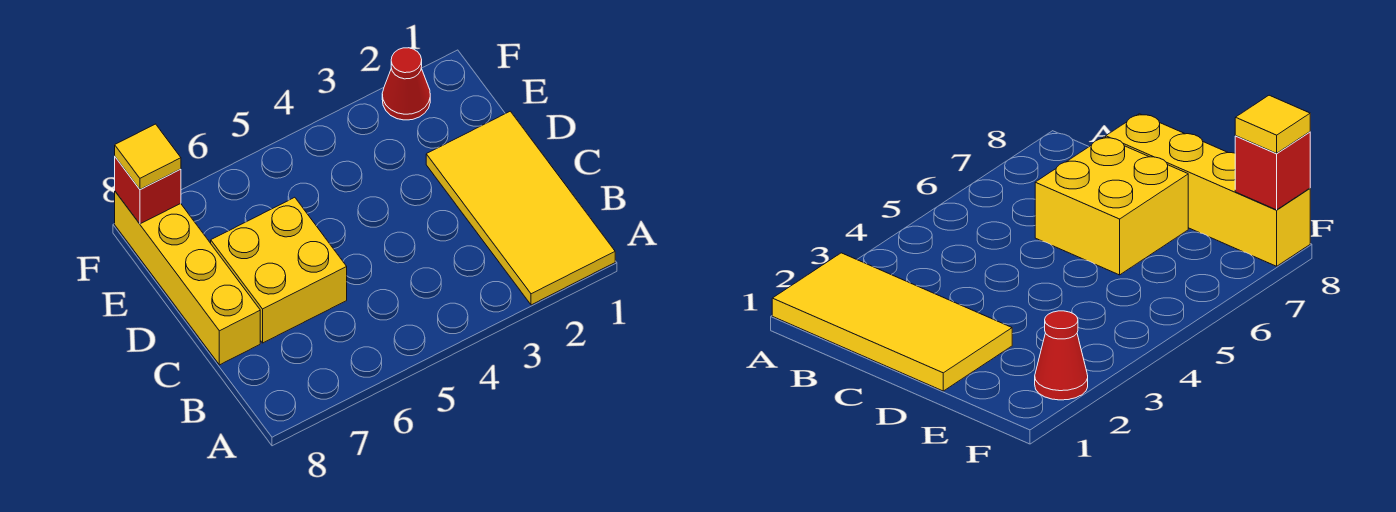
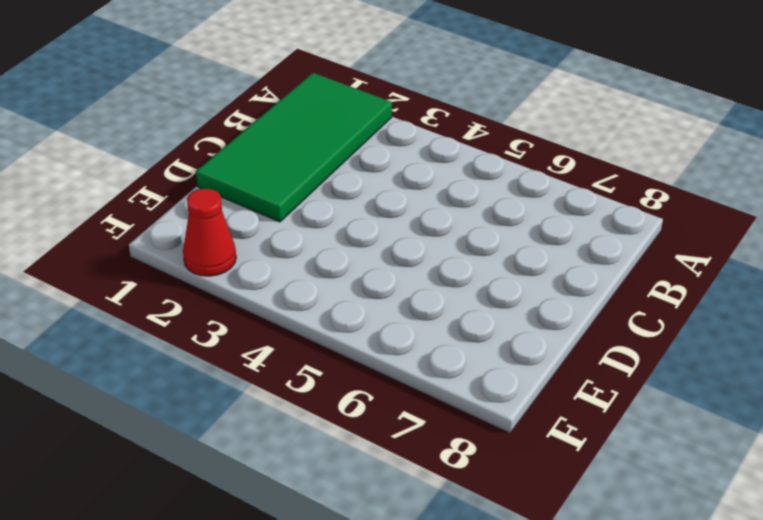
green tile A1:D2 level 1 -> yellow tile A1:D2 level 1
none -> yellow brick C6:D7 level 1
none -> yellow brick C8:F8 level 1

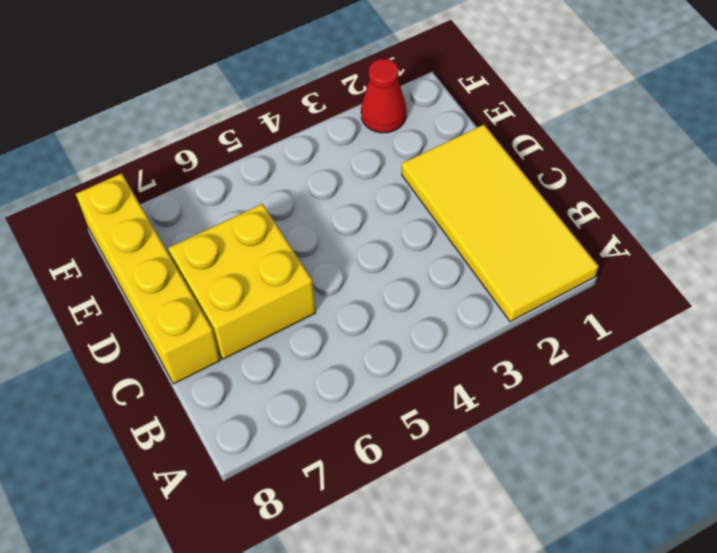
none -> red brick F8 level 2
none -> yellow tile F8 level 3

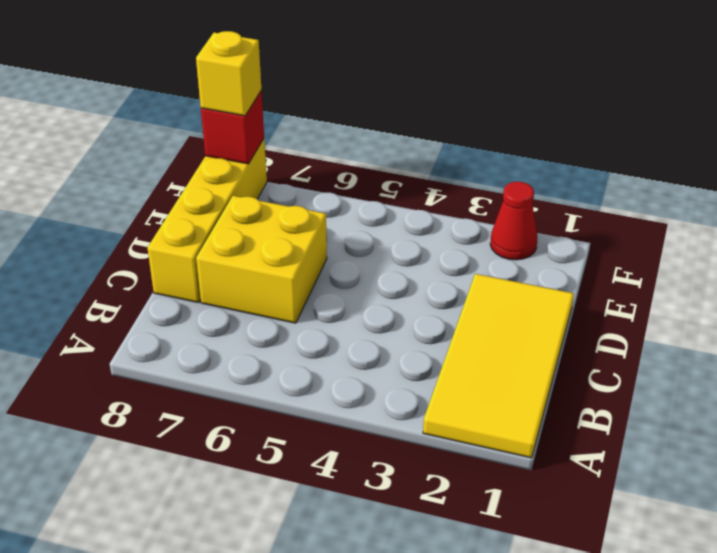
yellow brick F8 level 3 -> yellow tile F8 level 3

